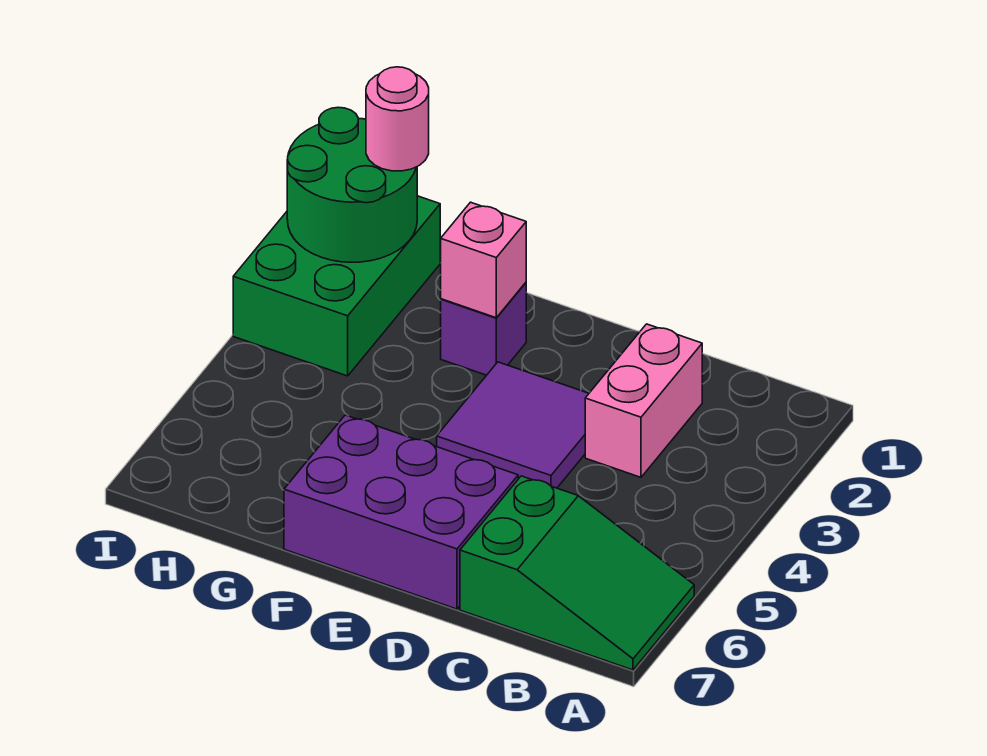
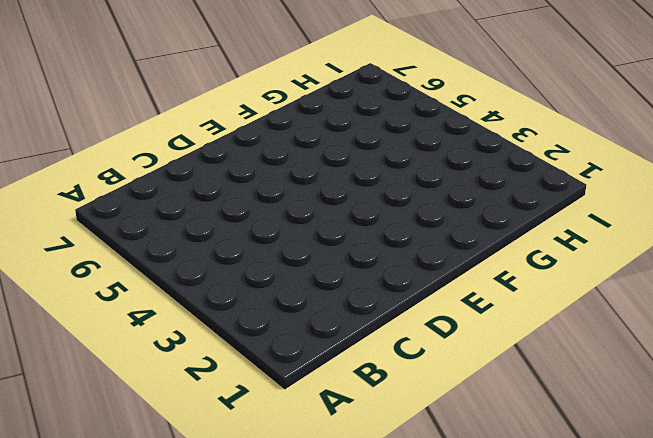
none -> green slope A6:C7 level 1 top C
none -> pink brick C2:C3 level 1

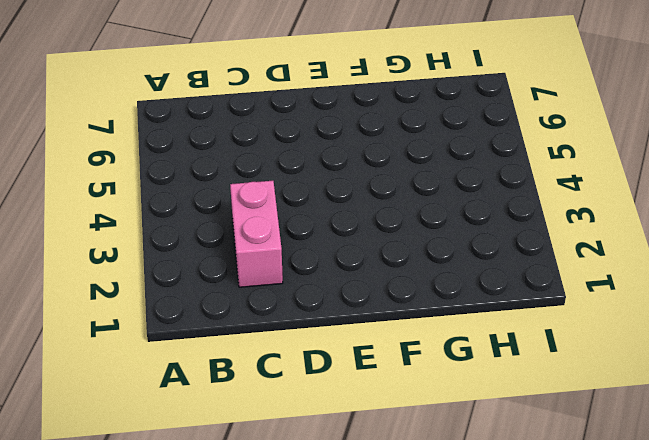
none -> green slope A6:C7 level 1 top C
none -> purple tile D3:E4 level 1

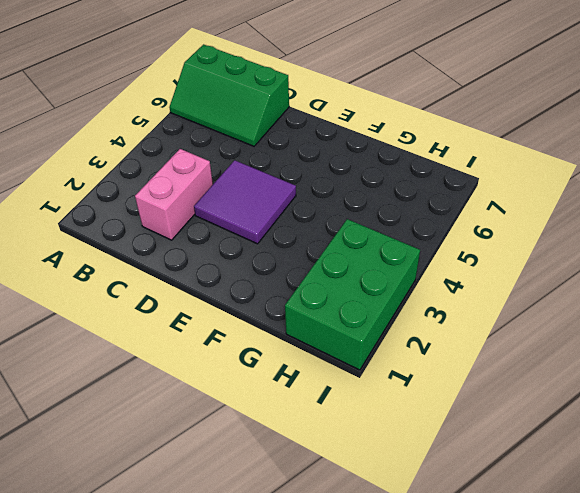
green slope A6:C7 level 1 top 7 -> green slope A6:C7 level 1 top C
none -> purple brick D6:F7 level 1
none -> purple brick F2 level 1

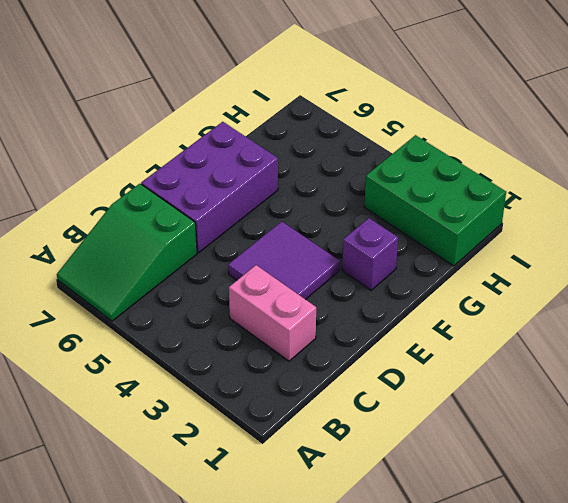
none -> pink brick F2 level 2
none -> green round brick H1:I2 level 2

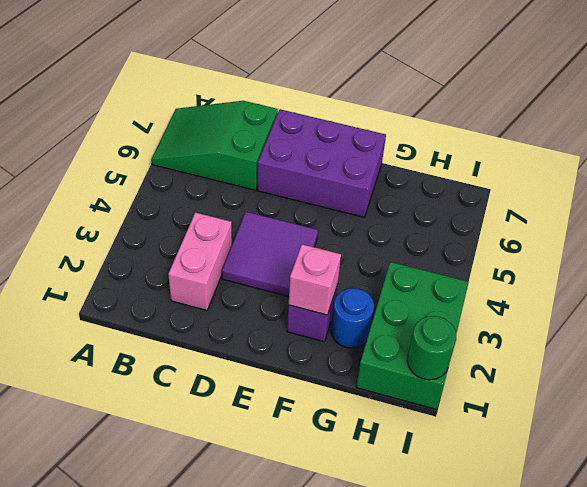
blue round brick G2 level 1 -> none
green round brick I1 level 2 -> green round brick H1:I2 level 2
none -> pink round brick H1 level 3

